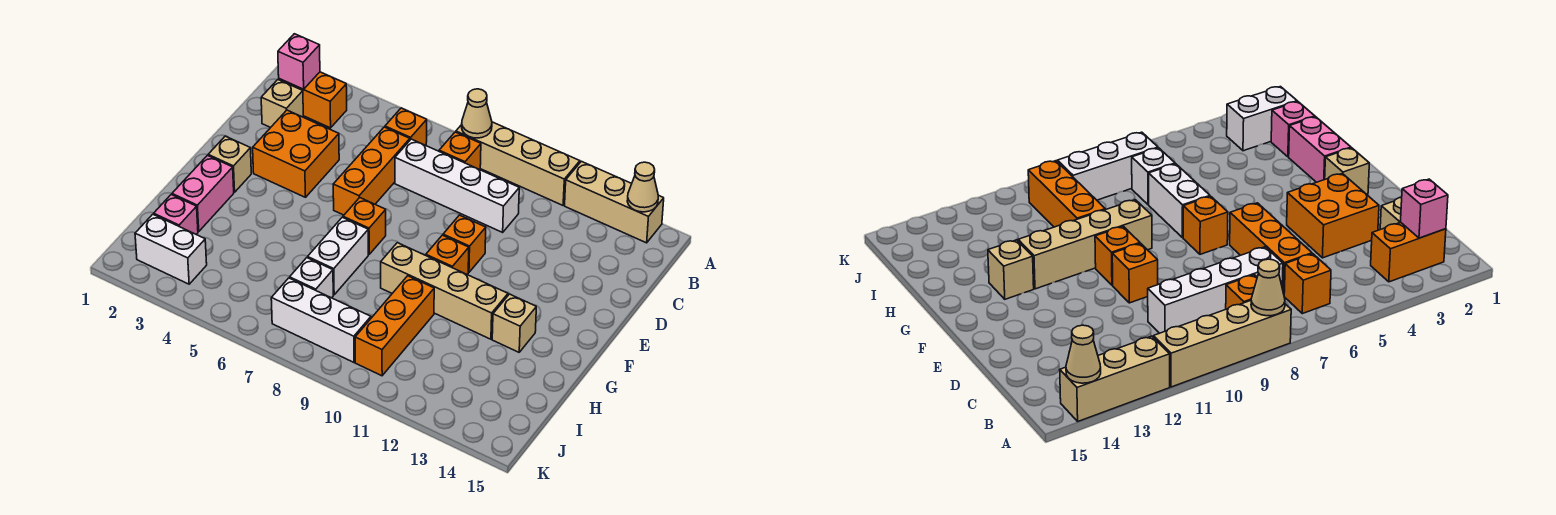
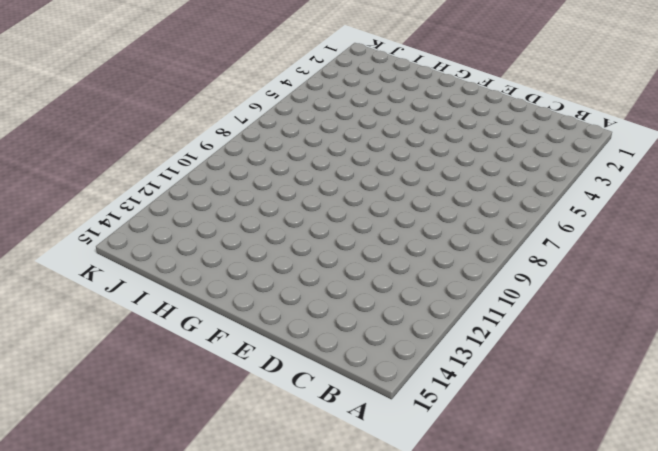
none -> tan brick A8:A11 level 1
none -> tan brick A12:A14 level 1
none -> orange brick B2:B3 level 1

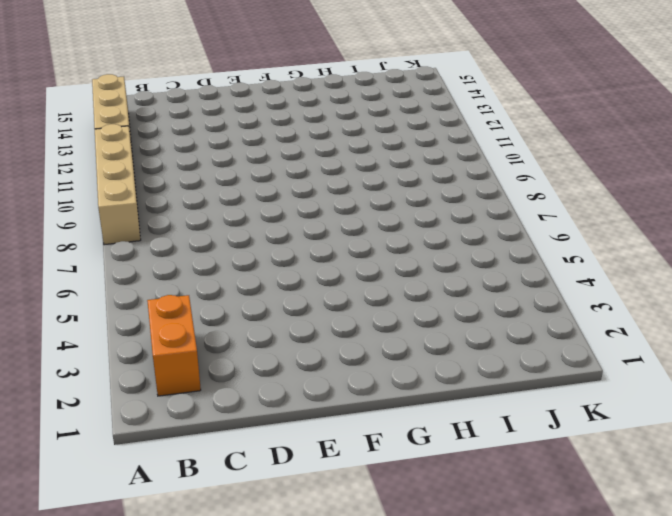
none -> orange brick B6 level 1
none -> orange brick B8 level 1
none -> tan brick C2 level 1

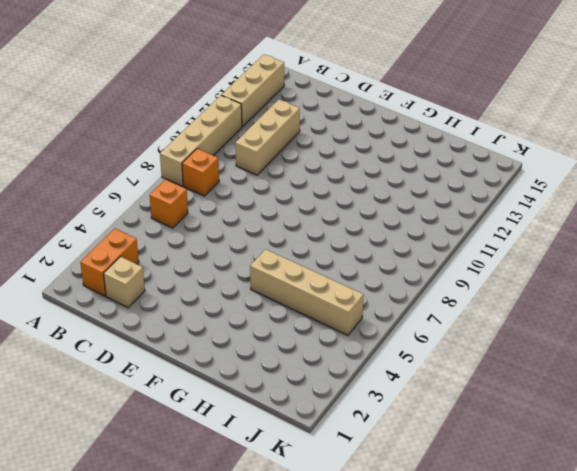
tan brick C10:C12 level 1 -> white brick C7:C10 level 1
tan brick G5:J5 level 1 -> tan brick G9:G12 level 1
none -> orange brick C6:E6 level 1
none -> orange brick D3:E4 level 1
none -> orange brick E10 level 1

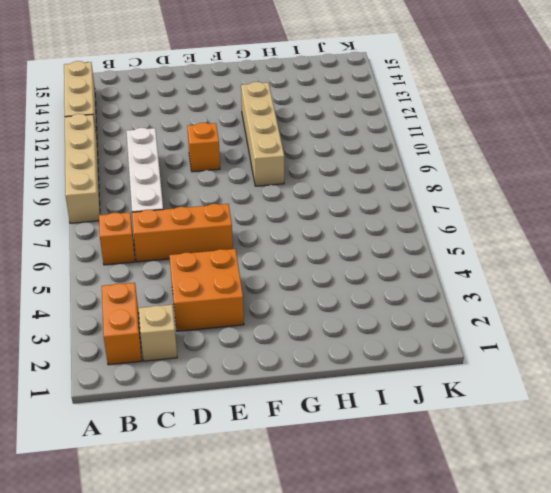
none -> orange brick B8 level 1
none -> tan brick F2 level 1
none -> orange brick F7 level 1

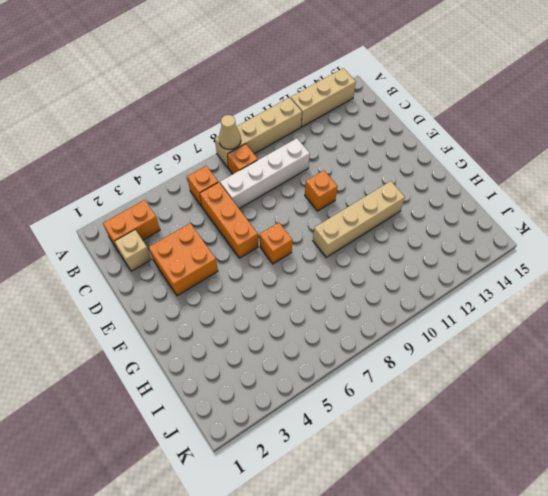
none -> tan brick F2 level 1
none -> orange brick F10 level 1
none -> pink brick G2:H2 level 1

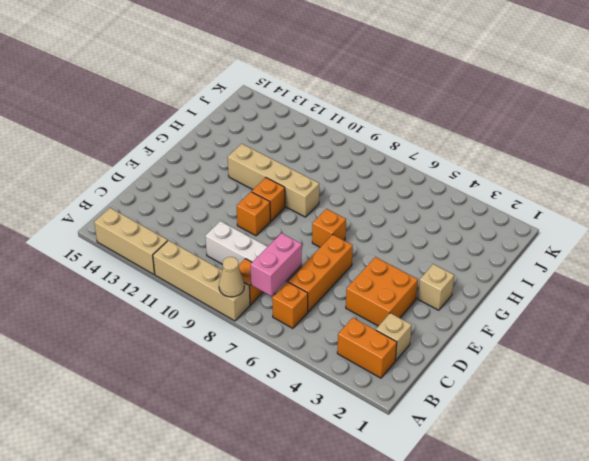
pink brick B7:C7 level 2 -> pink brick G2:H2 level 1
none -> white brick G7:H7 level 1
none -> tan brick G13 level 1
none -> orange brick H10:J10 level 1

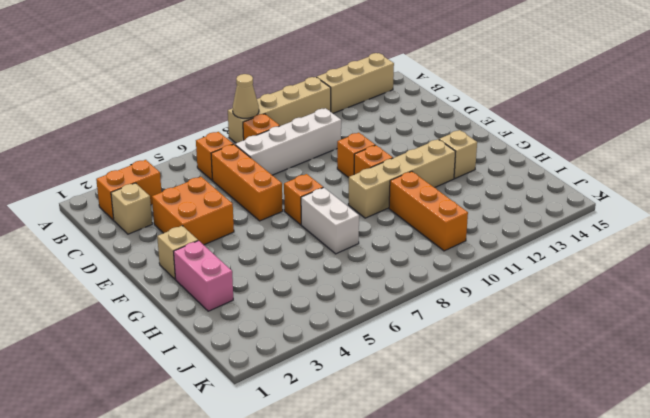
none -> pink brick I2 level 1
none -> white brick I7 level 1
none -> white brick J2:J3 level 1

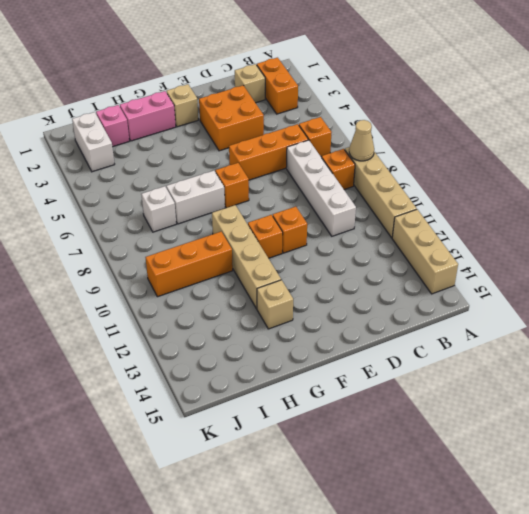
none -> white brick J7:J9 level 1
none -> tan cone A14 level 2
none -> pink brick B2 level 2

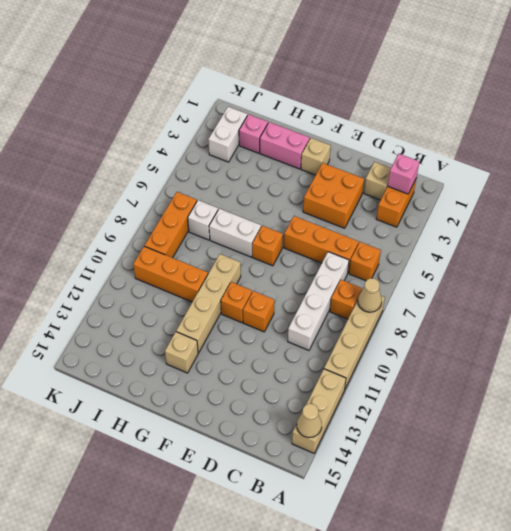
orange brick J7:J9 level 1 -> white brick J7:J9 level 1

